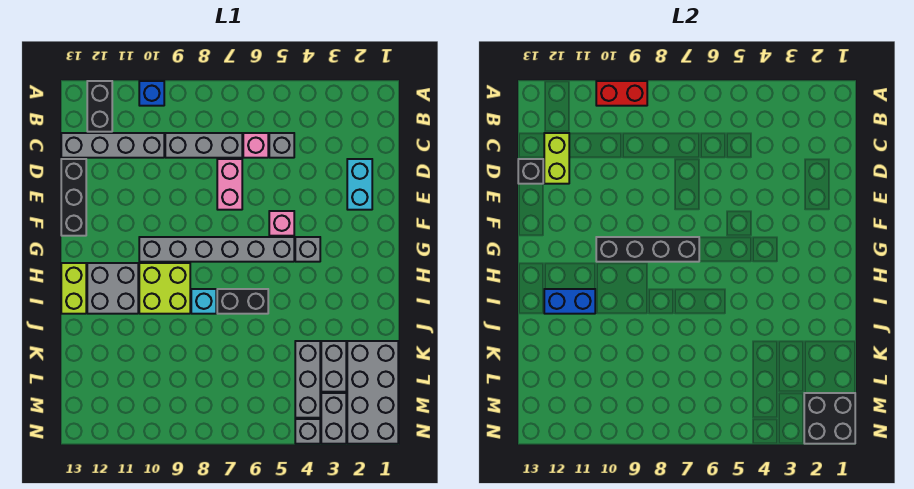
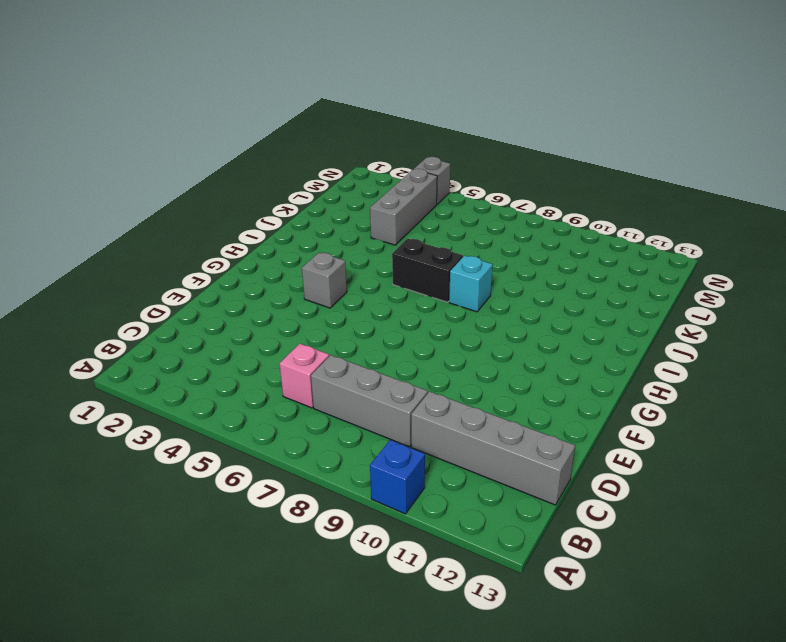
none -> black brick A12:B12 level 1
none -> grey brick C5 level 1
none -> cyan brick D2:E2 level 1

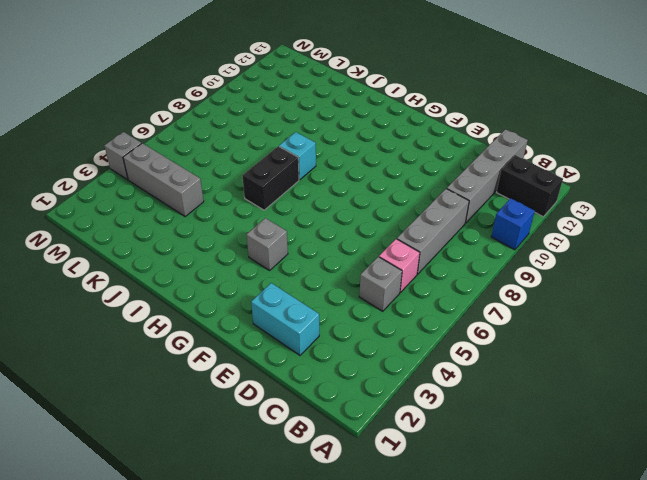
none -> pink brick D7:E7 level 1
none -> black brick D13:F13 level 1
none -> pink brick F5 level 1

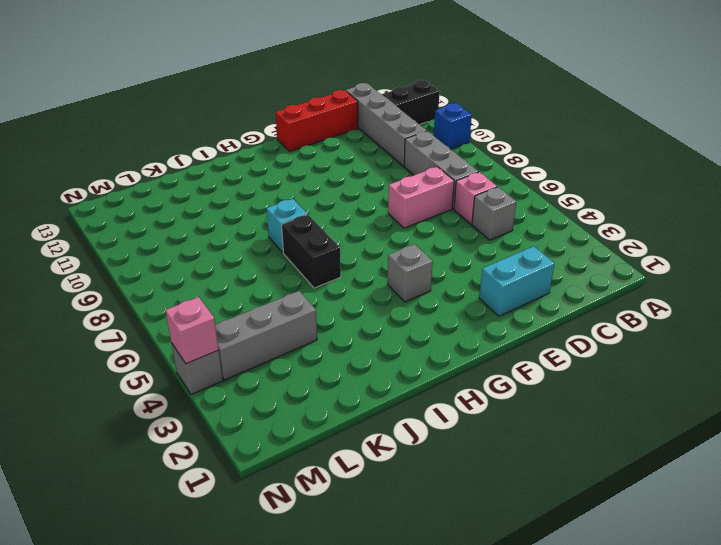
red brick D13:F13 level 1 -> black brick D13:F13 level 1
pink brick N4 level 2 -> pink brick F5 level 1
none -> grey brick G5:G10 level 1
none -> lime brick H9:I10 level 1
none -> grey brick H11:I12 level 1

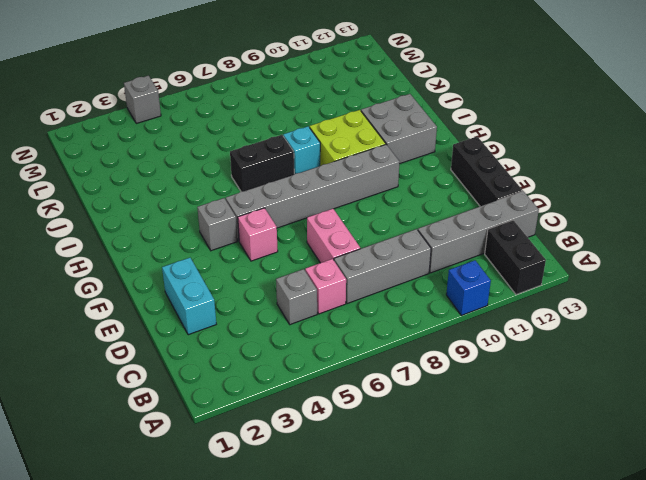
none -> lime brick H13:I13 level 1
none -> grey brick K1:N2 level 1
none -> grey brick K3:L3 level 1

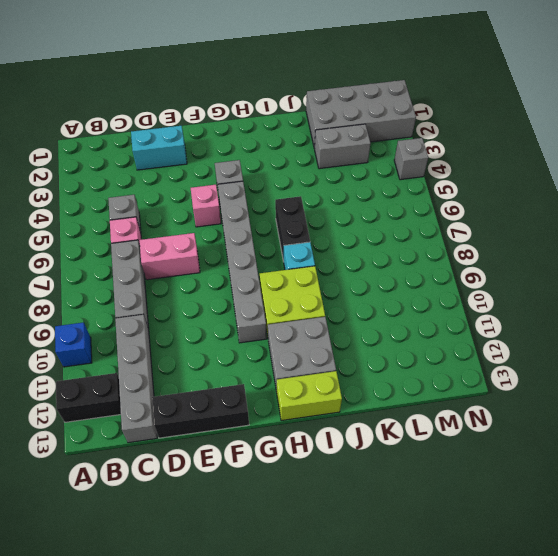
none -> grey brick K4:M4 level 1
none -> grey brick M3:N3 level 1
none -> red brick A9:A10 level 2

